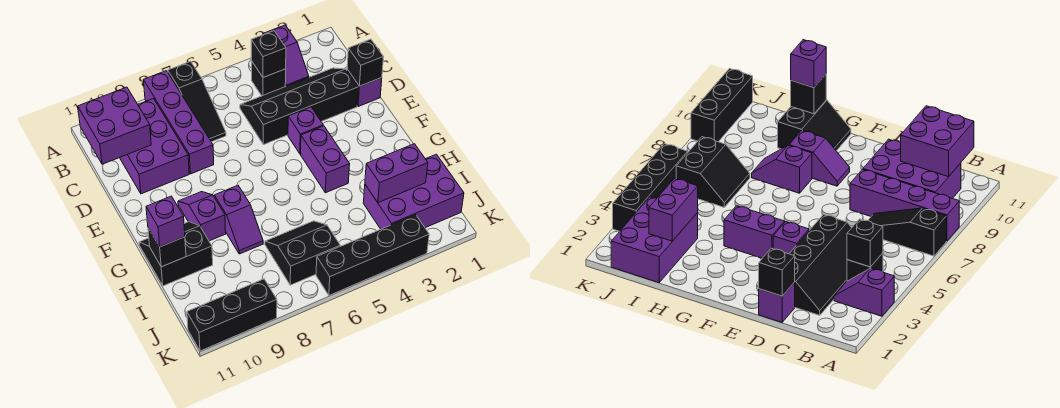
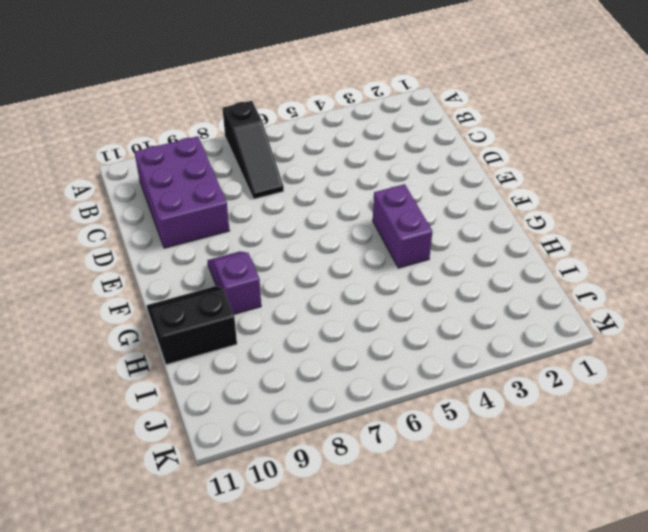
none -> purple slope A3:B3 level 1 top A
none -> purple brick A8:D8 level 1
none -> black brick B4 level 1

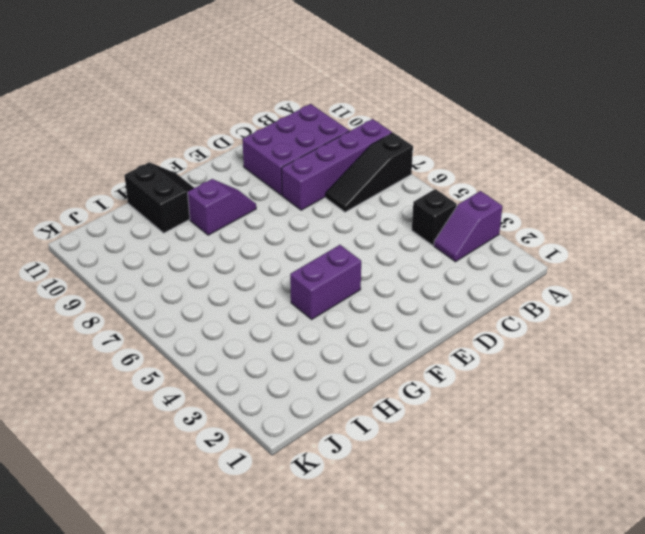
none -> black slope C2:D5 level 1 top D
none -> purple brick D1 level 1
none -> purple brick E4 level 1

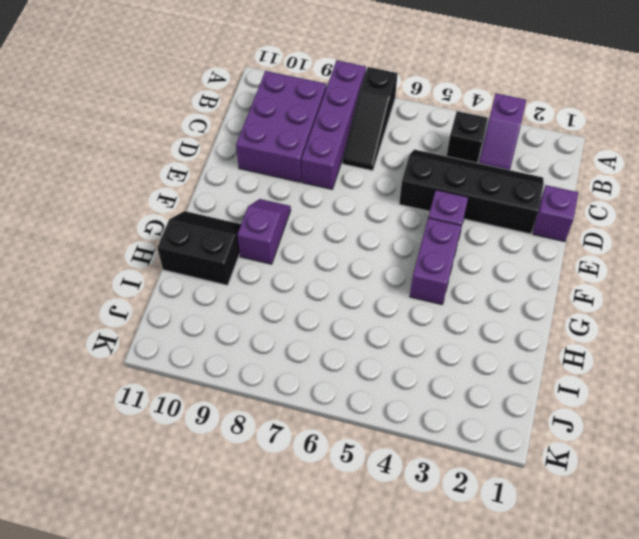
none -> purple slope G8:H8 level 1 top G
none -> purple brick I1:J3 level 1
none -> black slope I6:J7 level 1 top J

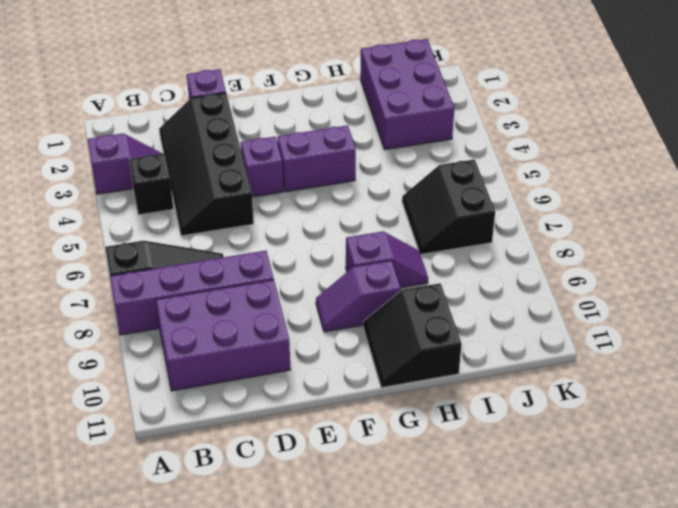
none -> black brick K3:K6 level 1
none -> black brick K9:K11 level 1
none -> black brick B4 level 2

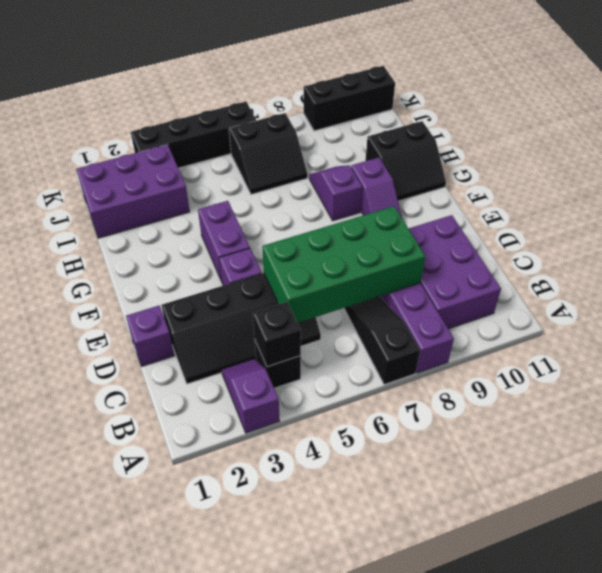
green brick C5:D8 level 2 -> none
none -> purple brick B10:C11 level 2
none -> black brick D1 level 2
none -> black brick H11 level 2

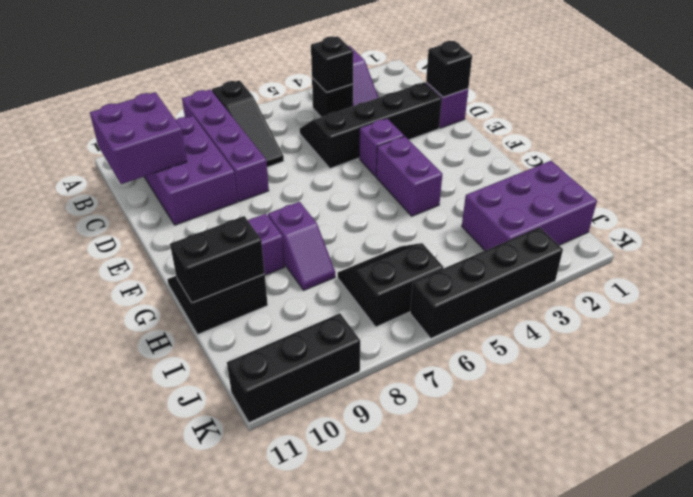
black brick H10:H11 level 2 -> black brick H11 level 2
none -> purple brick I2:I3 level 2
none -> purple brick H11 level 3

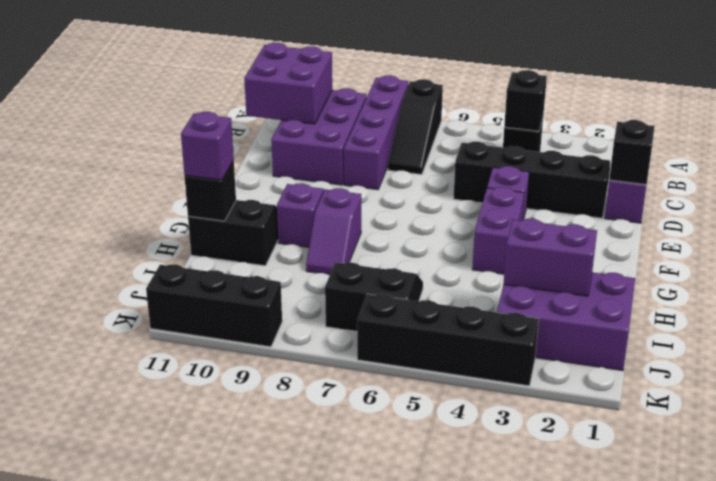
none -> purple slope A3:B3 level 1 top A

